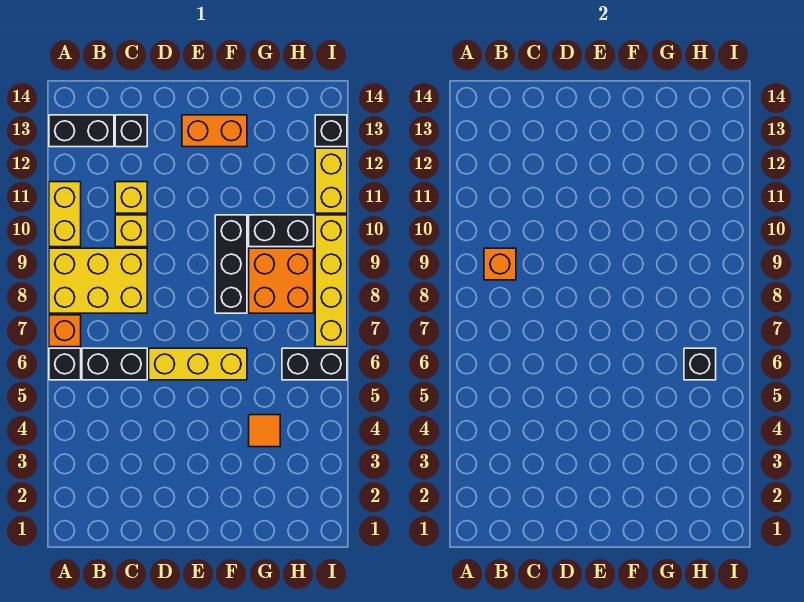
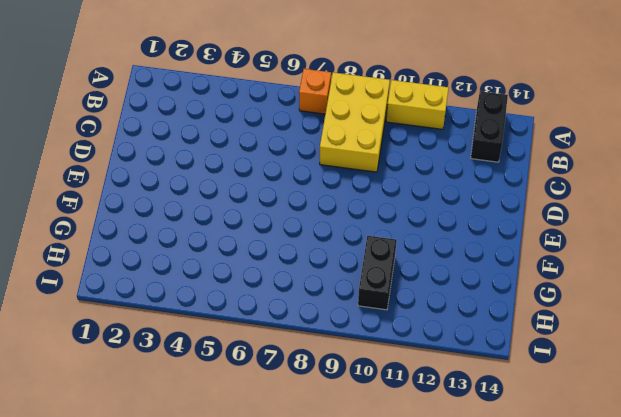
none -> black brick A6 level 1
none -> black brick B6:C6 level 1
none -> yellow brick C10 level 1

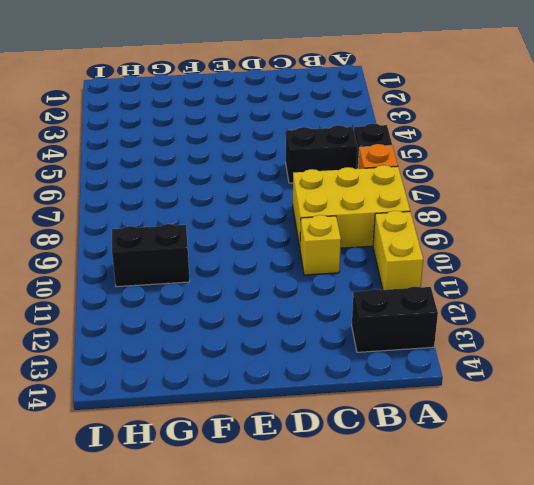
none -> yellow brick C11 level 1
none -> black brick C13 level 1
none -> yellow brick D6:F6 level 1

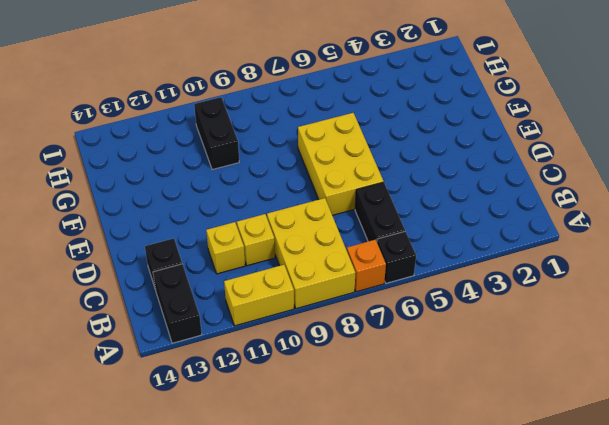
yellow brick D6:F7 level 1 -> yellow brick D6:F6 level 1
none -> orange brick E13:F13 level 1
none -> black brick F8:F10 level 1
none -> orange tile G4 level 1

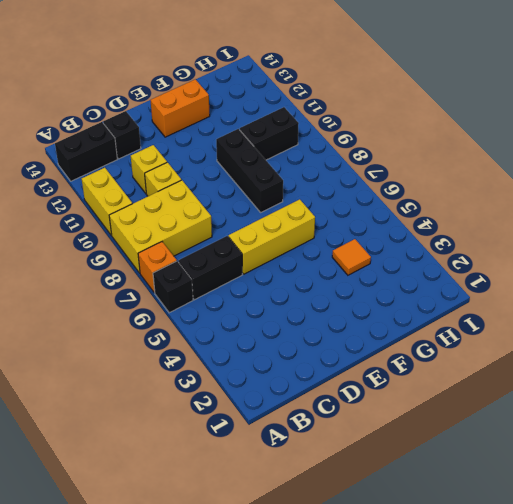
none -> orange brick G8:H9 level 1
none -> black brick H6:I6 level 1
none -> yellow brick I7:I10 level 1

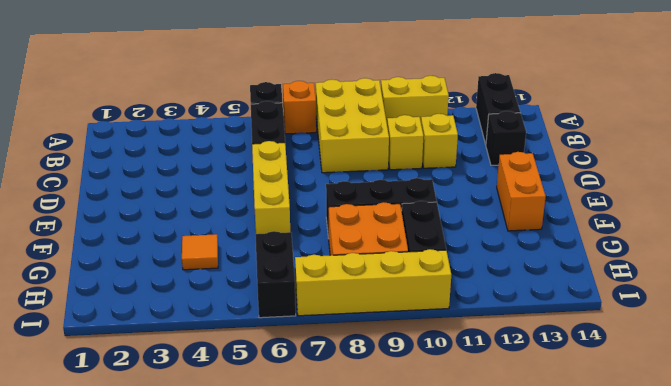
none -> yellow brick I11:I12 level 1
none -> black brick I13 level 1
none -> orange brick B9 level 2

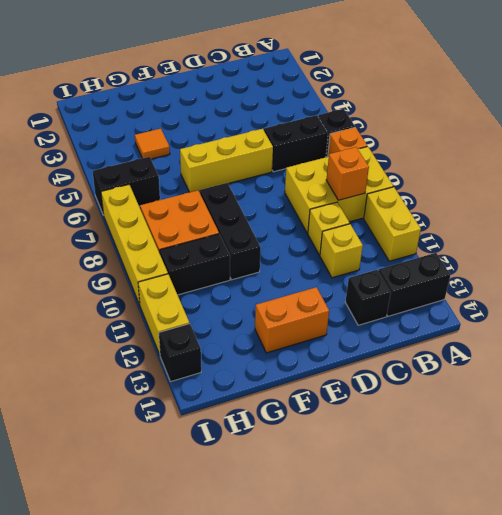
none -> black brick H6 level 2

